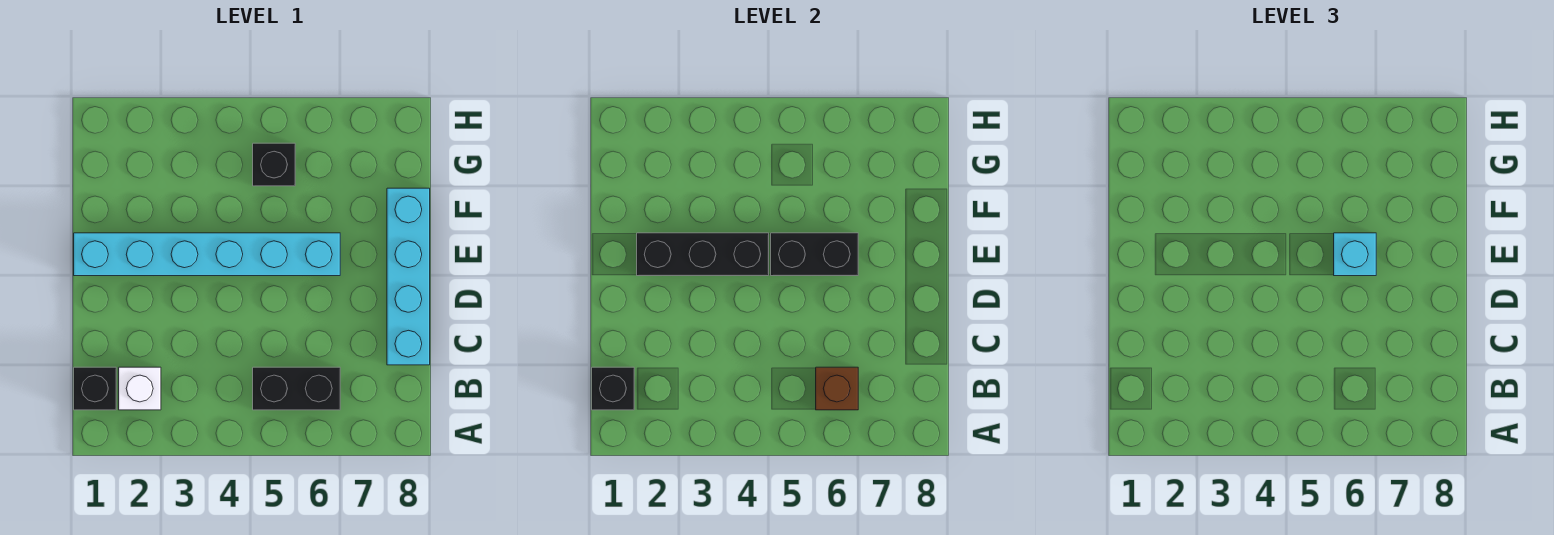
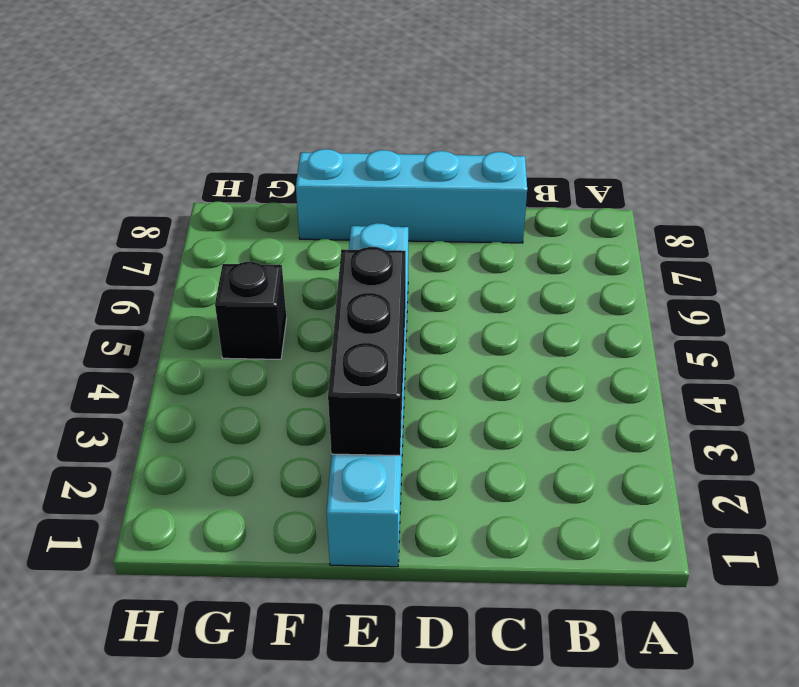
none -> black brick B1 level 1
none -> white brick B2 level 1

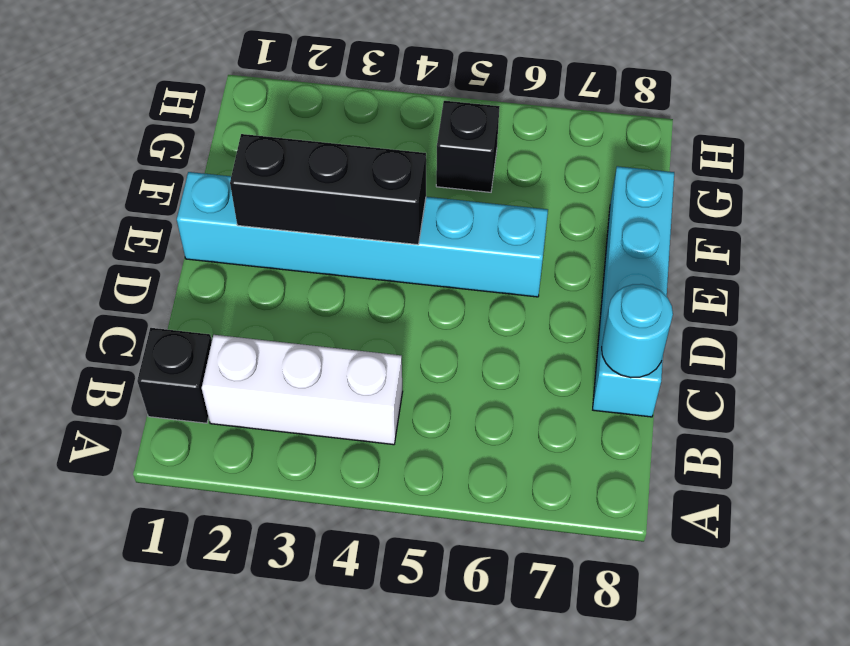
white brick B2:B4 level 1 -> white brick B2 level 1
cyan round brick C8 level 2 -> none
none -> black brick B5:B6 level 1
none -> black brick B1 level 2

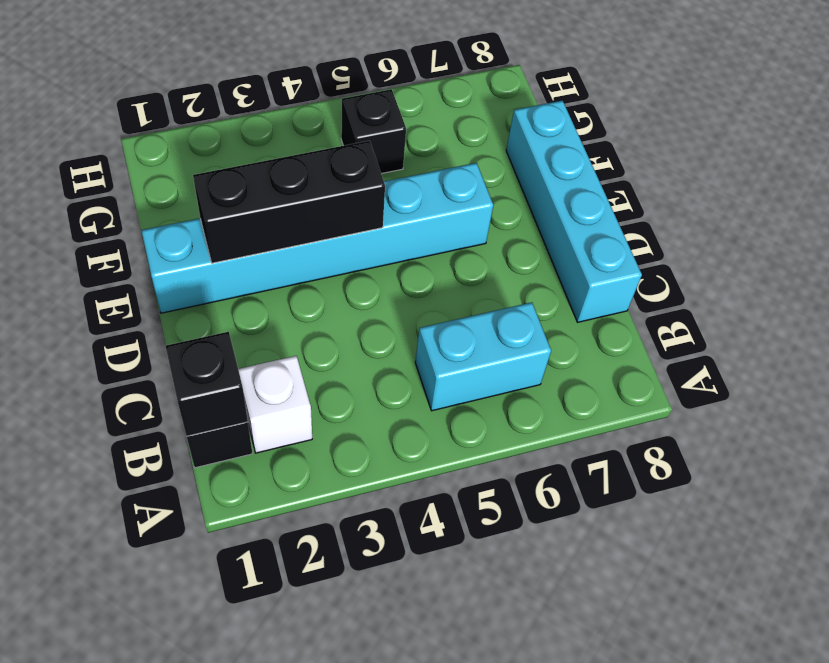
cyan brick B5:B6 level 1 -> black brick B5:B6 level 1
none -> brown brick B6 level 2
none -> black brick E5:E6 level 2

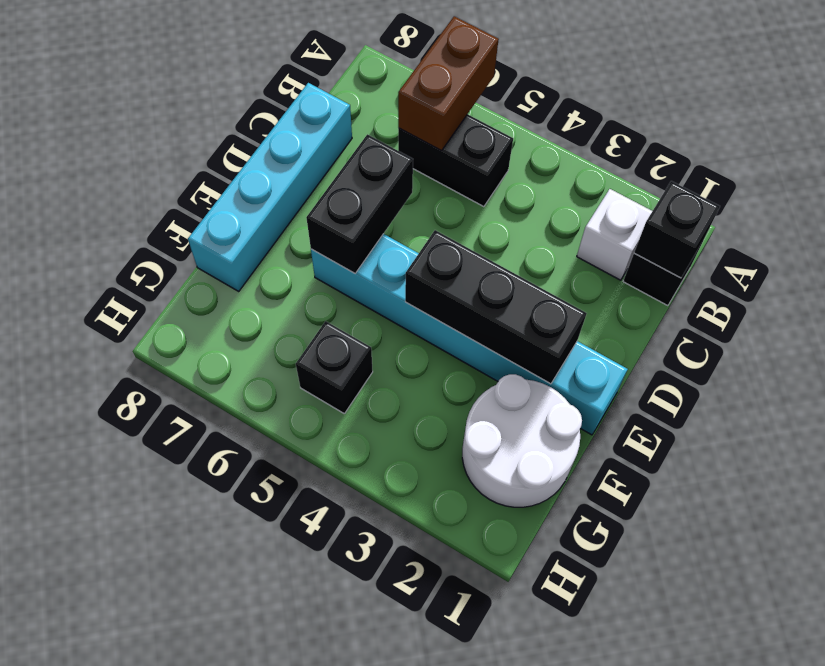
brown brick A6:B6 level 2 -> brown brick B6 level 2
black brick D6:E6 level 2 -> black brick E5:E6 level 2
white round brick F1:G2 level 1 -> none
none -> cyan brick E6 level 3

